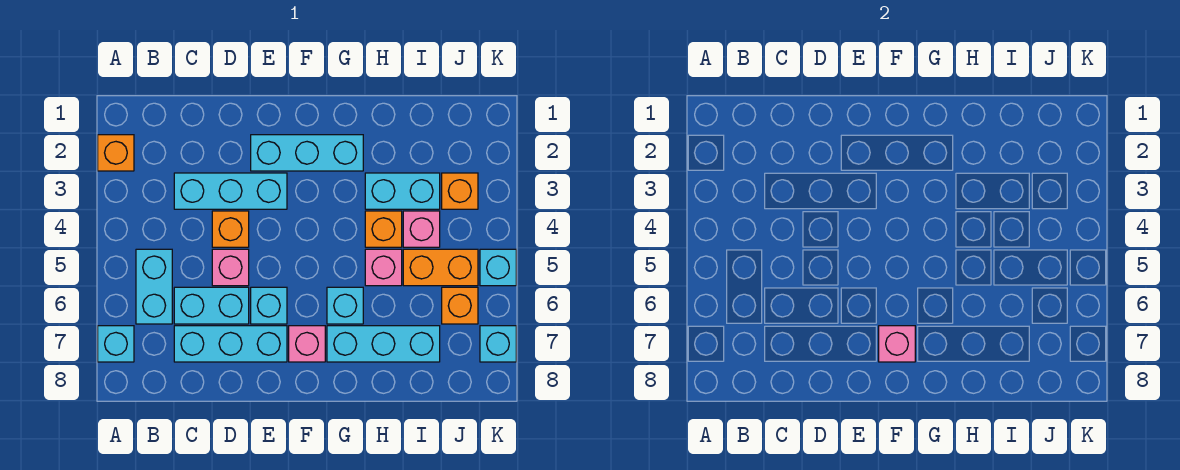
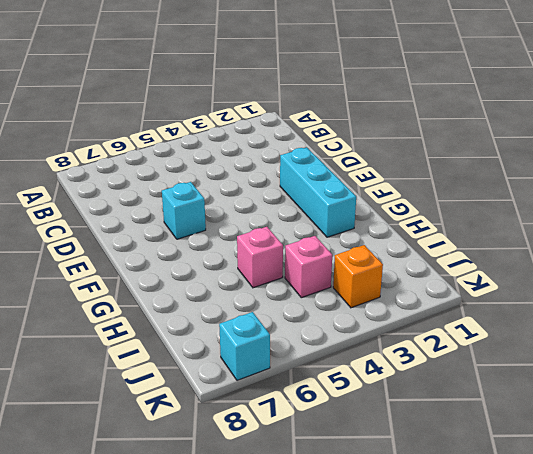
none -> orange brick A2 level 1
none -> cyan brick A7 level 1
none -> cyan brick B5:B6 level 1

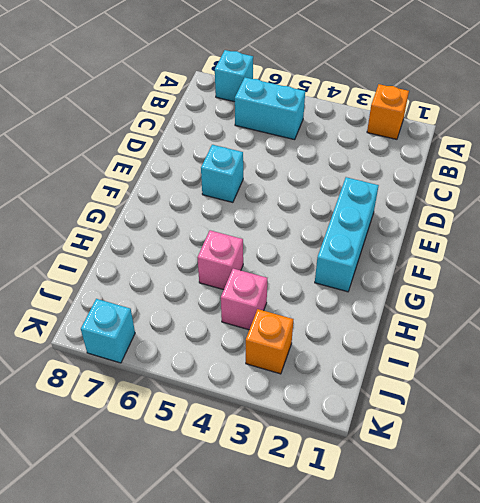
none -> cyan brick C3:E3 level 1
none -> cyan brick C6:D6 level 1
none -> cyan brick C7:E7 level 1

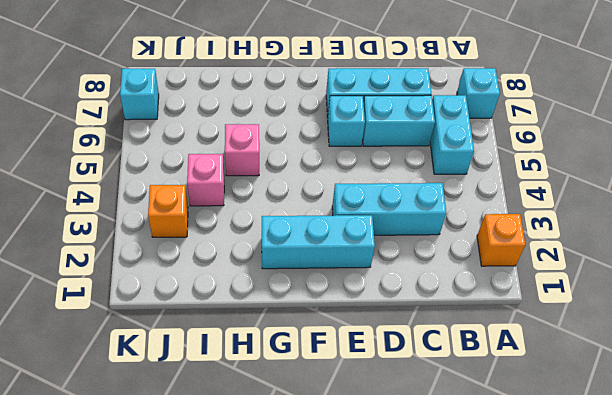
none -> orange brick D4 level 1
none -> pink brick D5 level 1
none -> pink brick F7 level 1

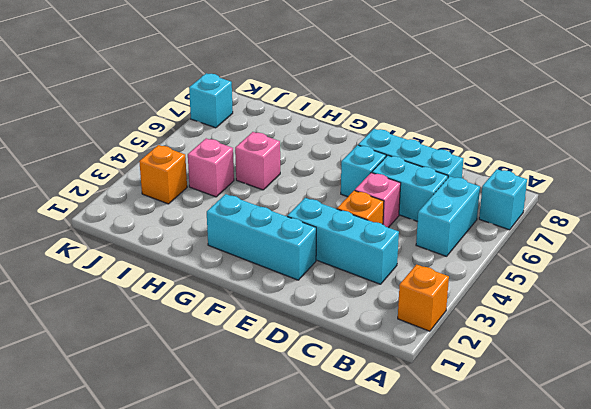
none -> pink brick F7 level 1
none -> cyan brick G6 level 1
none -> cyan brick G7:I7 level 1

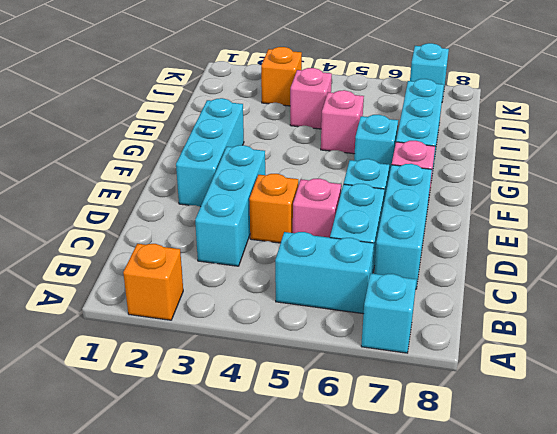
none -> cyan brick H3:I3 level 1
none -> orange brick H4 level 1
none -> orange brick I5:J5 level 1

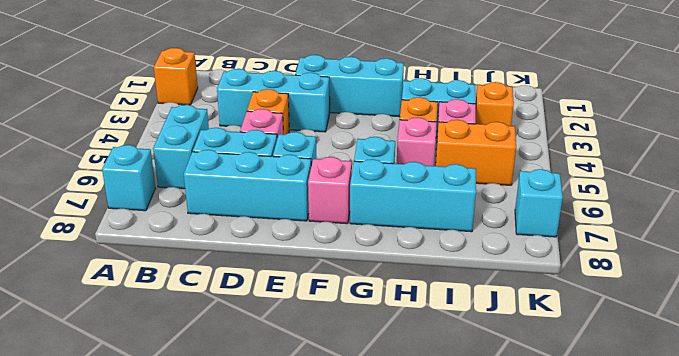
none -> orange brick J6 level 1
none -> cyan brick K5 level 1
none -> pink brick F7 level 2

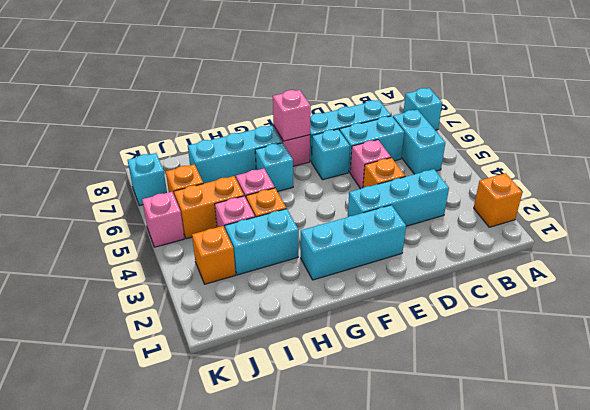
pink brick K5 level 1 -> cyan brick K5 level 1

